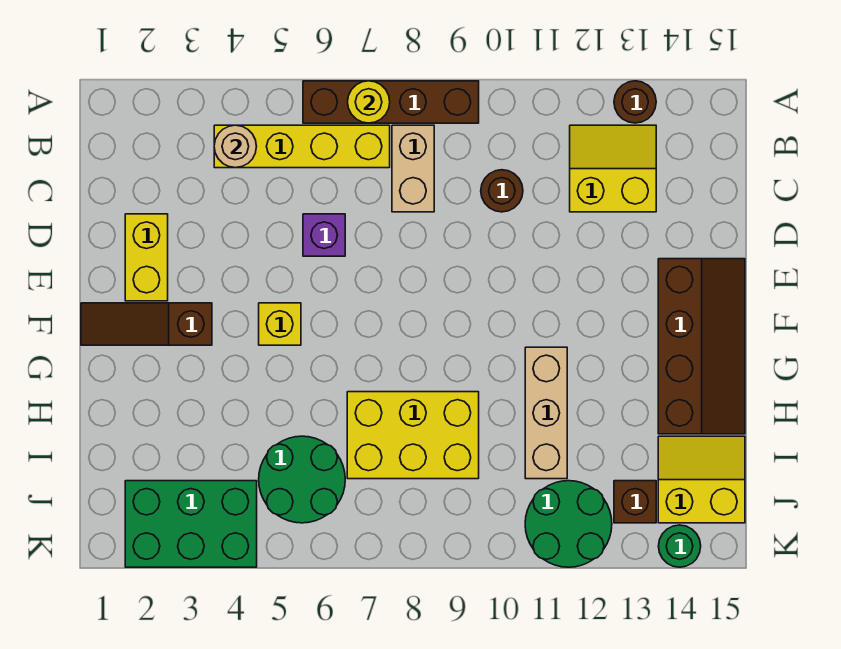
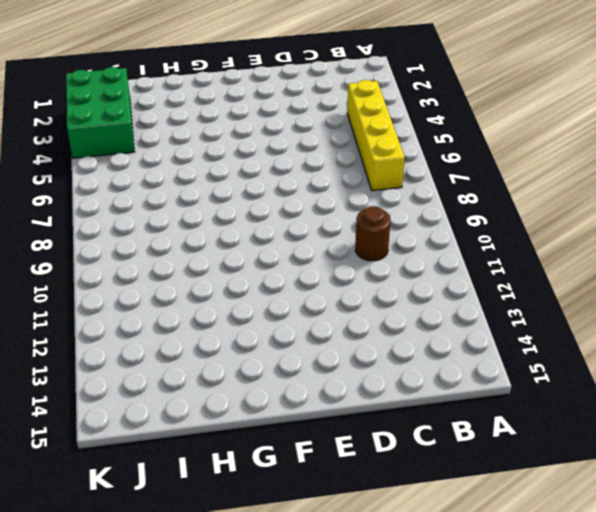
none -> brown brick A6:A9 level 1
none -> brown round brick A13 level 1
none -> tan brick B8:C8 level 1

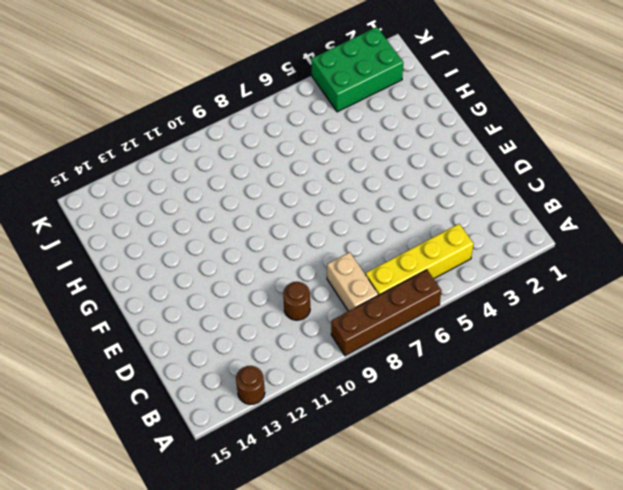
none -> yellow slope B12:C13 level 1 top C
none -> yellow brick D2:E2 level 1
none -> purple brick D6 level 1

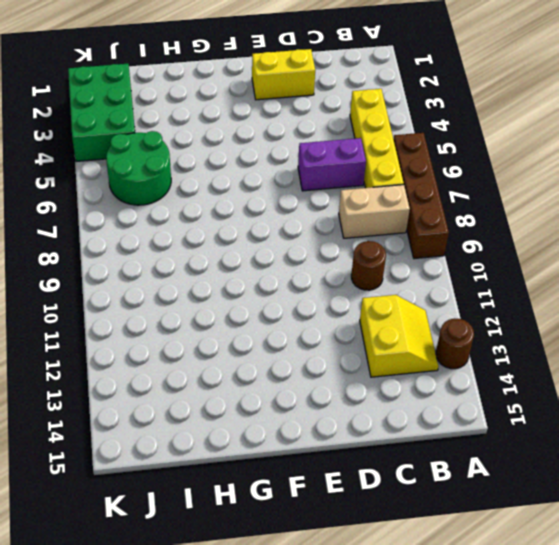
purple brick C6:D6 level 1 -> purple brick D6 level 1
none -> brown slope E14:H15 level 1 top 14
none -> brown slope F1:F3 level 1 top 3
none -> yellow brick F5 level 1

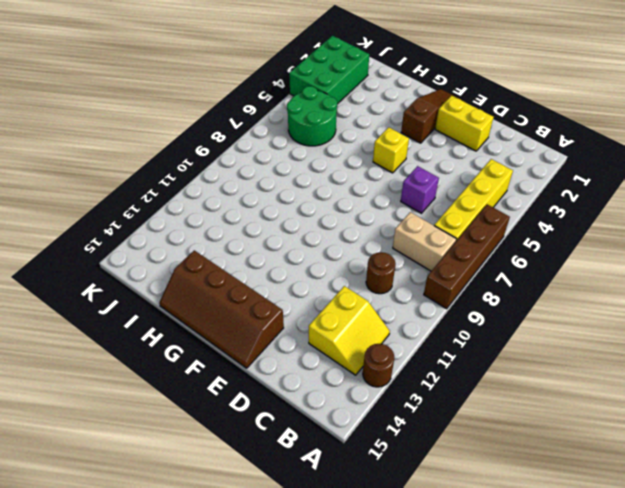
none -> tan brick G11:I11 level 1
none -> yellow brick H7:I9 level 1
none -> yellow slope I14:J15 level 1 top J

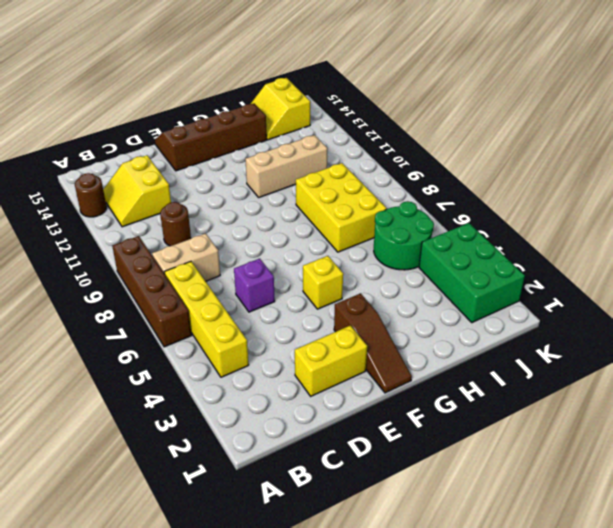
none -> green round brick J11:K12 level 1
none -> brown brick J13 level 1
none -> green round brick K14 level 1

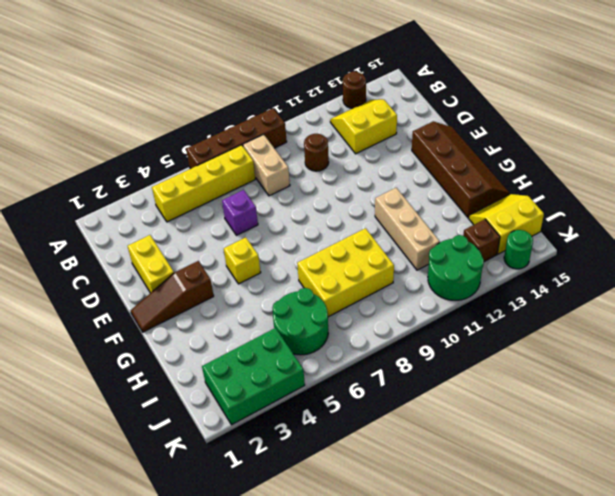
none -> yellow round brick A7 level 2
none -> tan round brick B4 level 2

